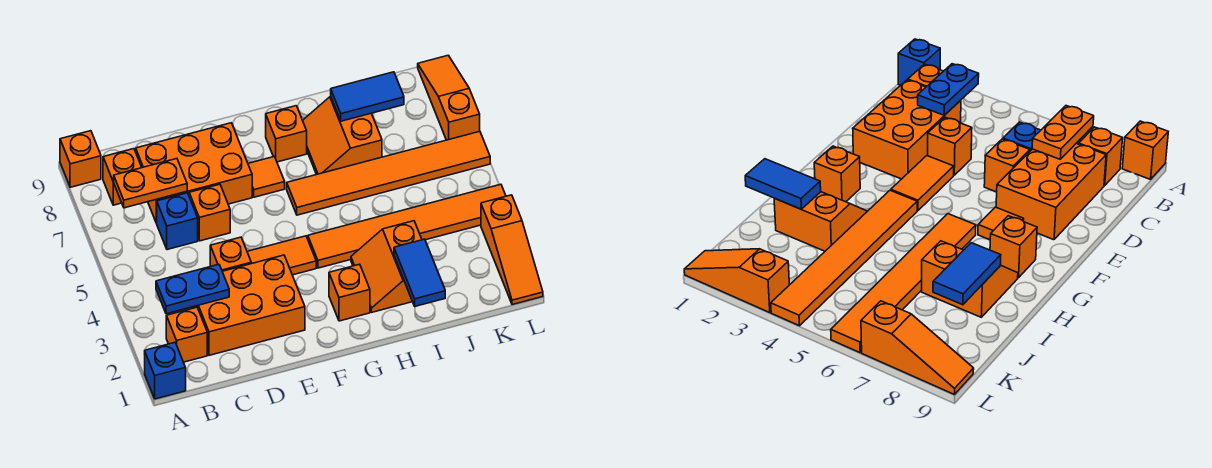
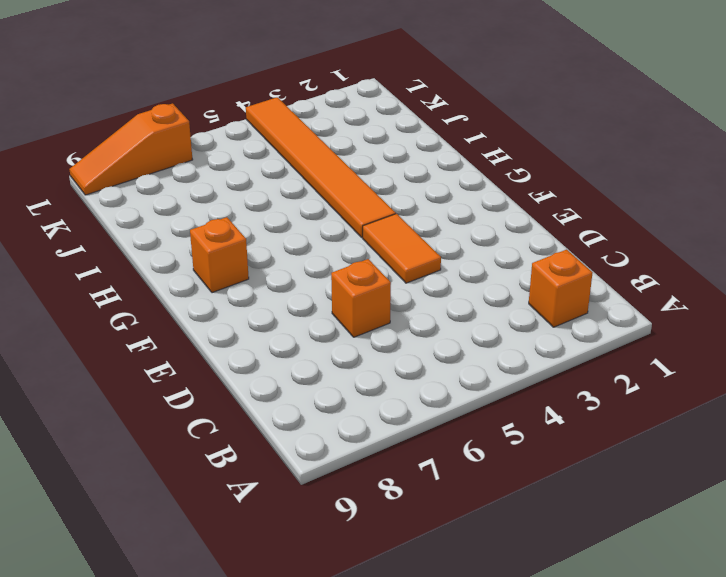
none -> blue brick A1 level 1
none -> orange brick A9 level 1
none -> orange brick B8 level 1

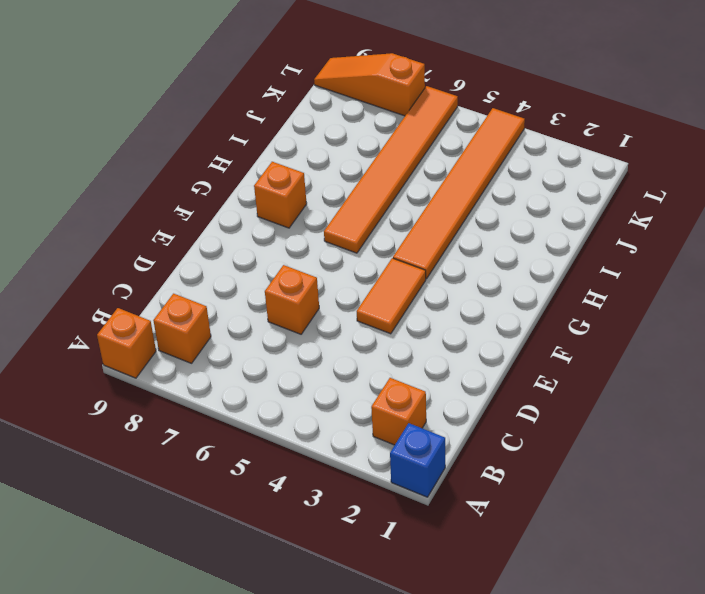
none -> orange brick C2:E3 level 1
none -> blue brick C6 level 1
none -> orange brick C7:E8 level 1

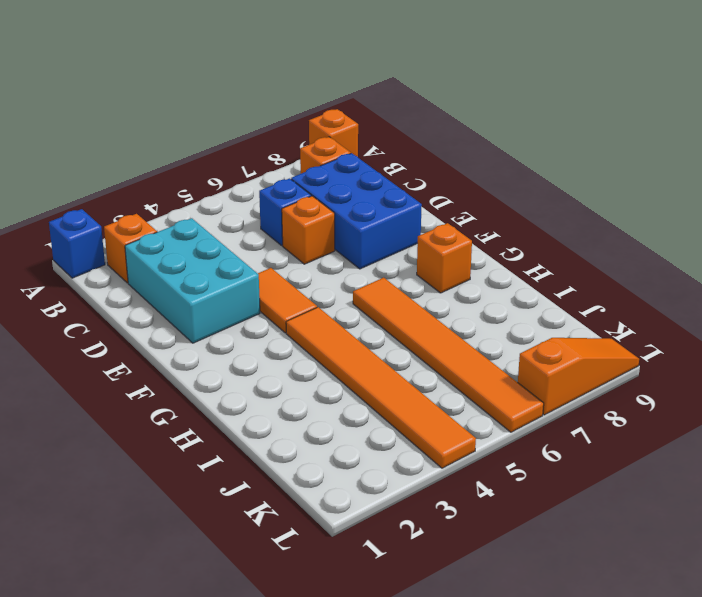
cyan brick C2:E3 level 1 -> orange brick C2:E3 level 1
blue brick C7:E8 level 1 -> orange brick C7:E8 level 1
none -> orange brick D4 level 1
none -> orange tile F7 level 1
none -> orange brick G2 level 1

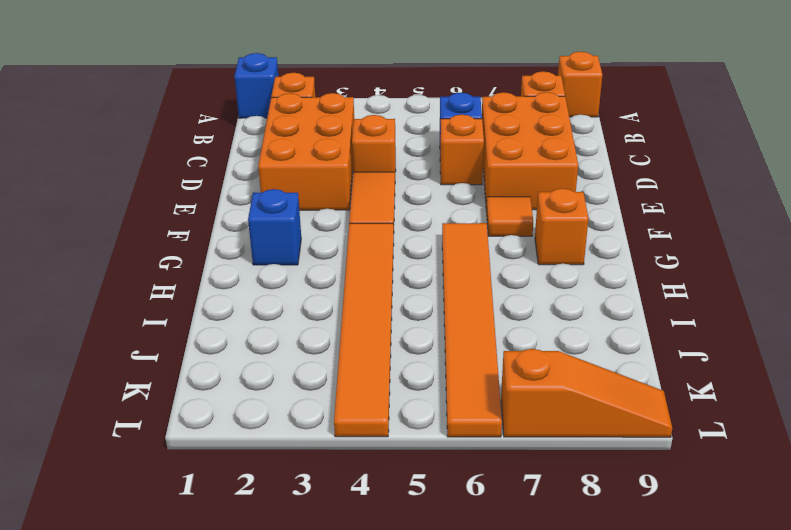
blue brick G2 level 1 -> orange brick G2 level 1
none -> orange slope H2:I3 level 1 top I
none -> orange slope H7:I8 level 1 top I
none -> orange slope L1:L3 level 1 top 3

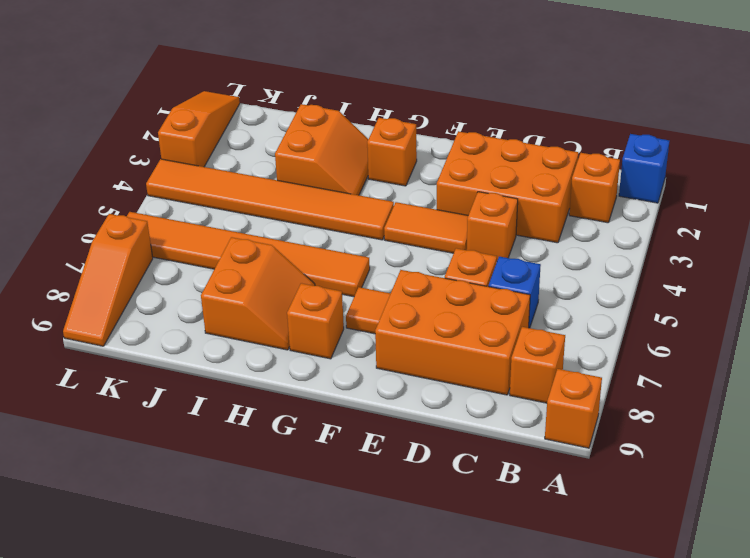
none -> blue plate B3:C3 level 2
none -> orange plate B7:C7 level 2
none -> blue tile I1:I2 level 2

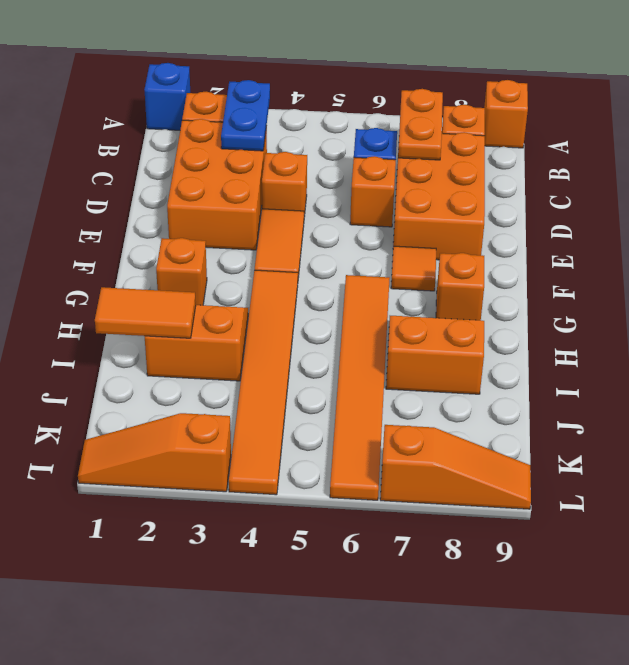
orange tile I1:I2 level 2 -> blue tile I1:I2 level 2
none -> blue tile I8:J8 level 2

